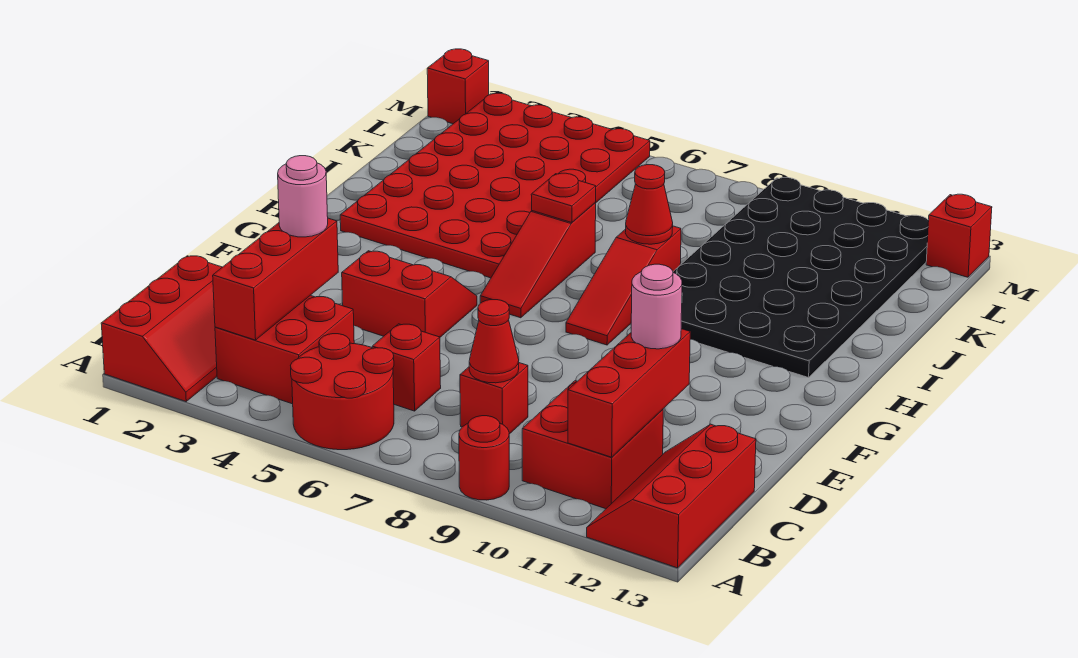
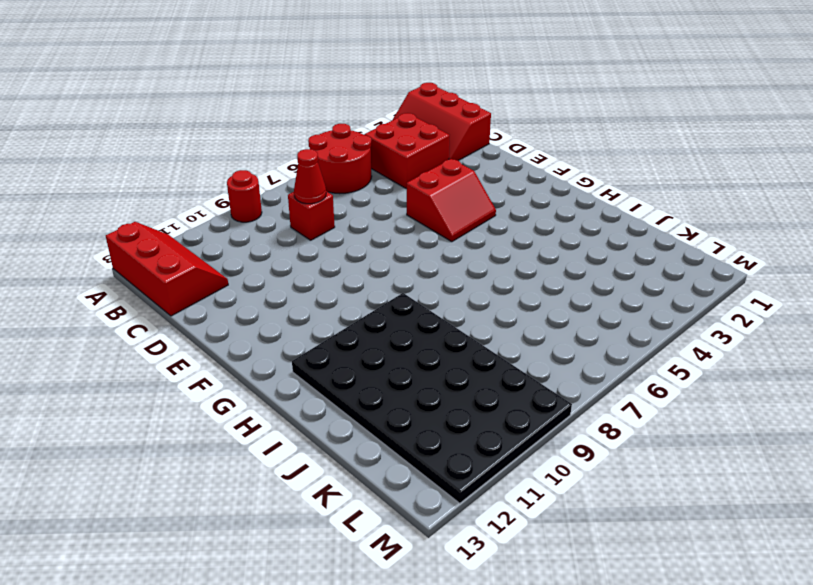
none -> red brick B10:C11 level 1
none -> red brick C6 level 1
none -> red slope G6:I6 level 1 top I

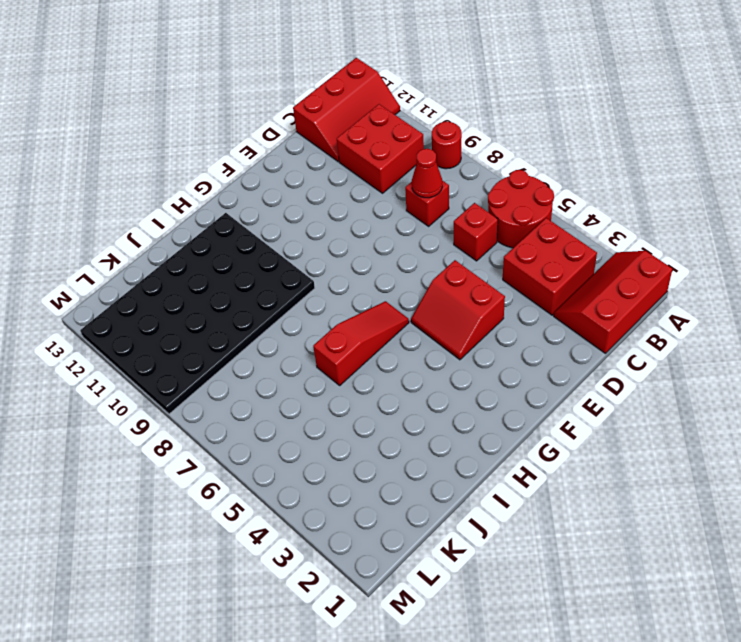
none -> red slope G8:I8 level 1 top I
none -> red plate H2:M5 level 1
none -> red brick M1 level 1

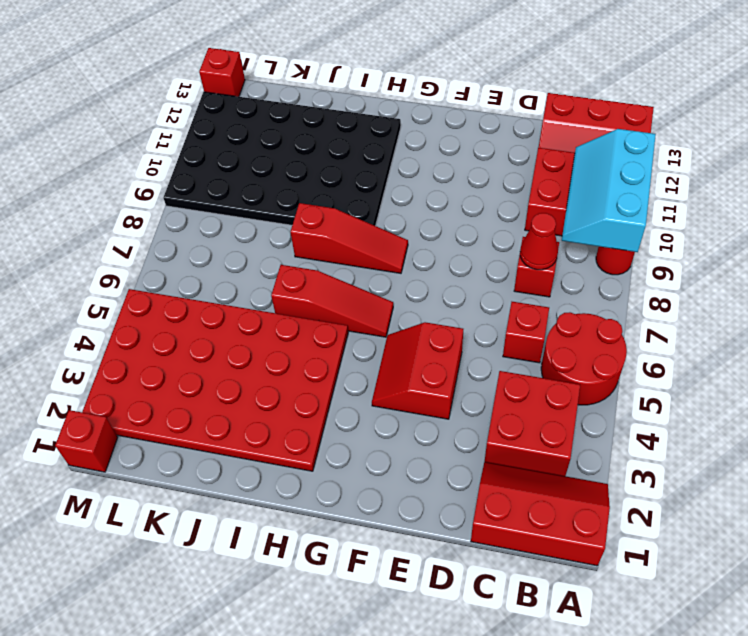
cyan slope A9:B11 level 2 top A -> red brick B11:D11 level 2
none -> red brick B3:D3 level 2
none -> red plate I6 level 2
none -> red cone I8 level 2

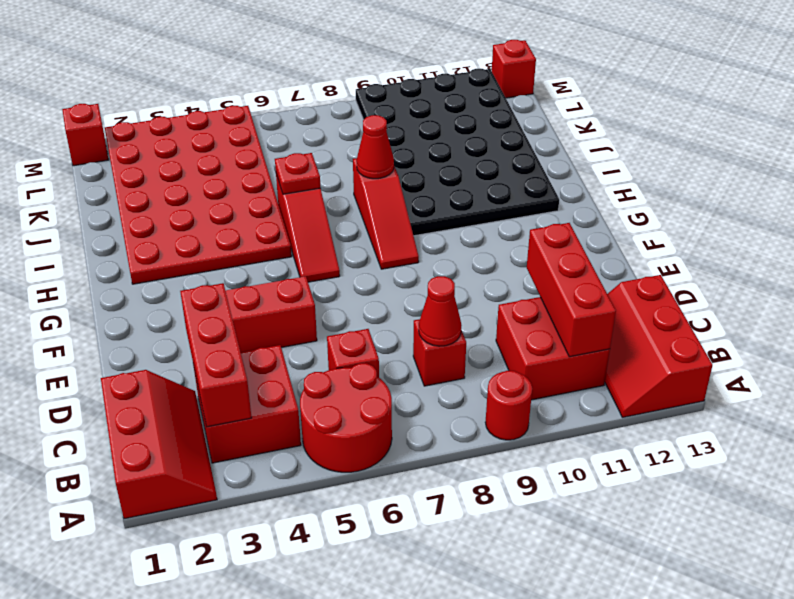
none -> pink round brick D3 level 3
none -> pink round brick D11 level 3

